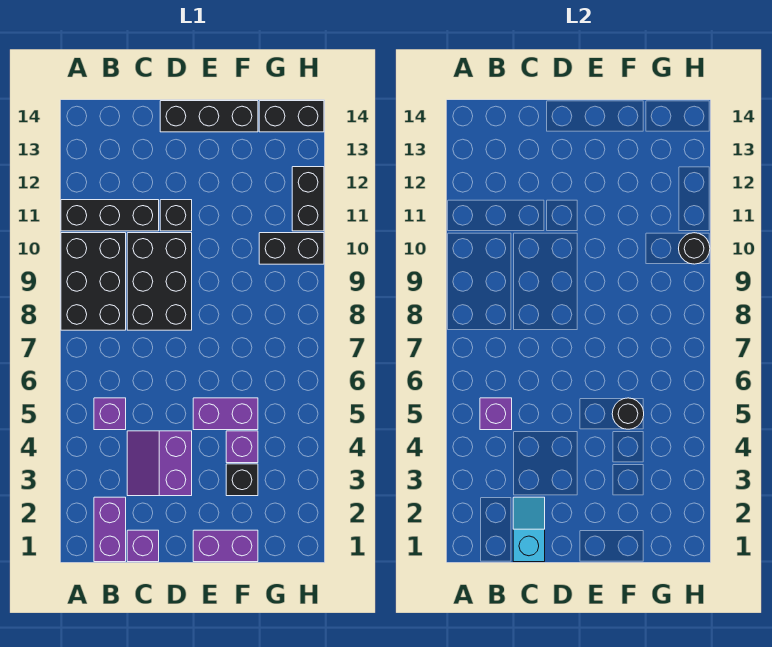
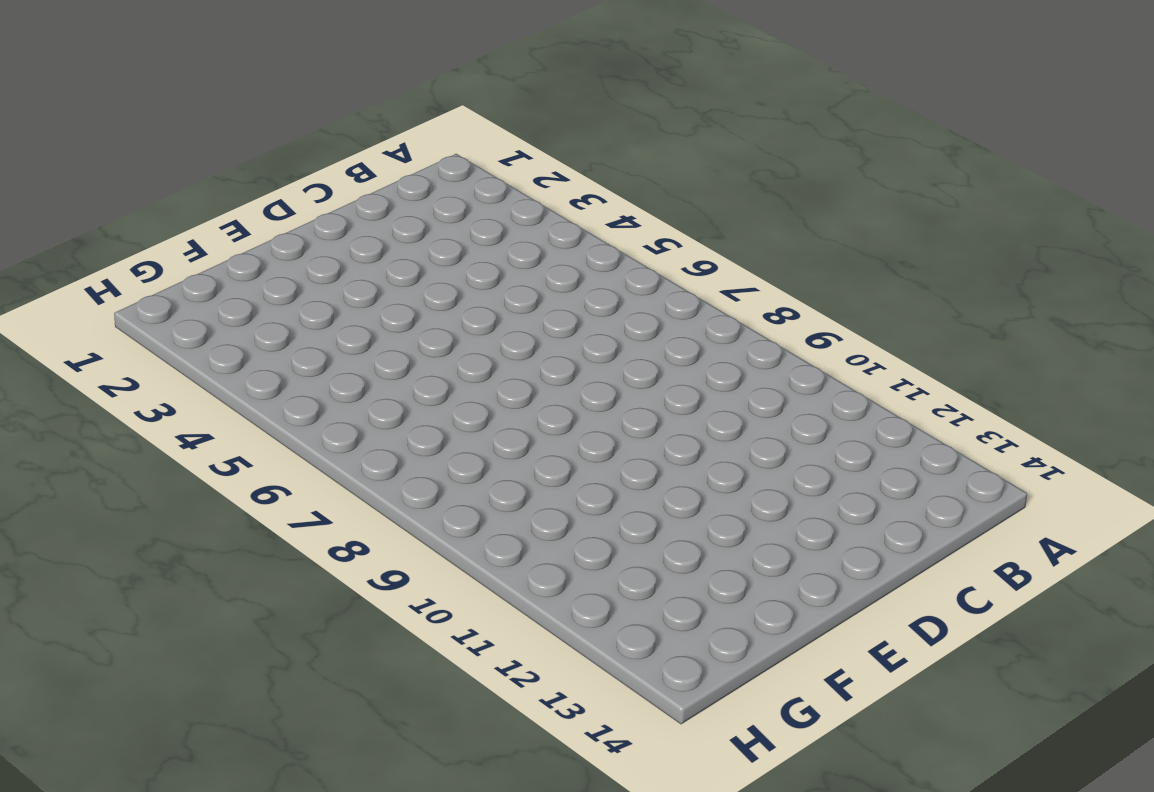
none -> black brick A8:B10 level 1
none -> black brick A11:C11 level 1
none -> purple brick B1:B2 level 1

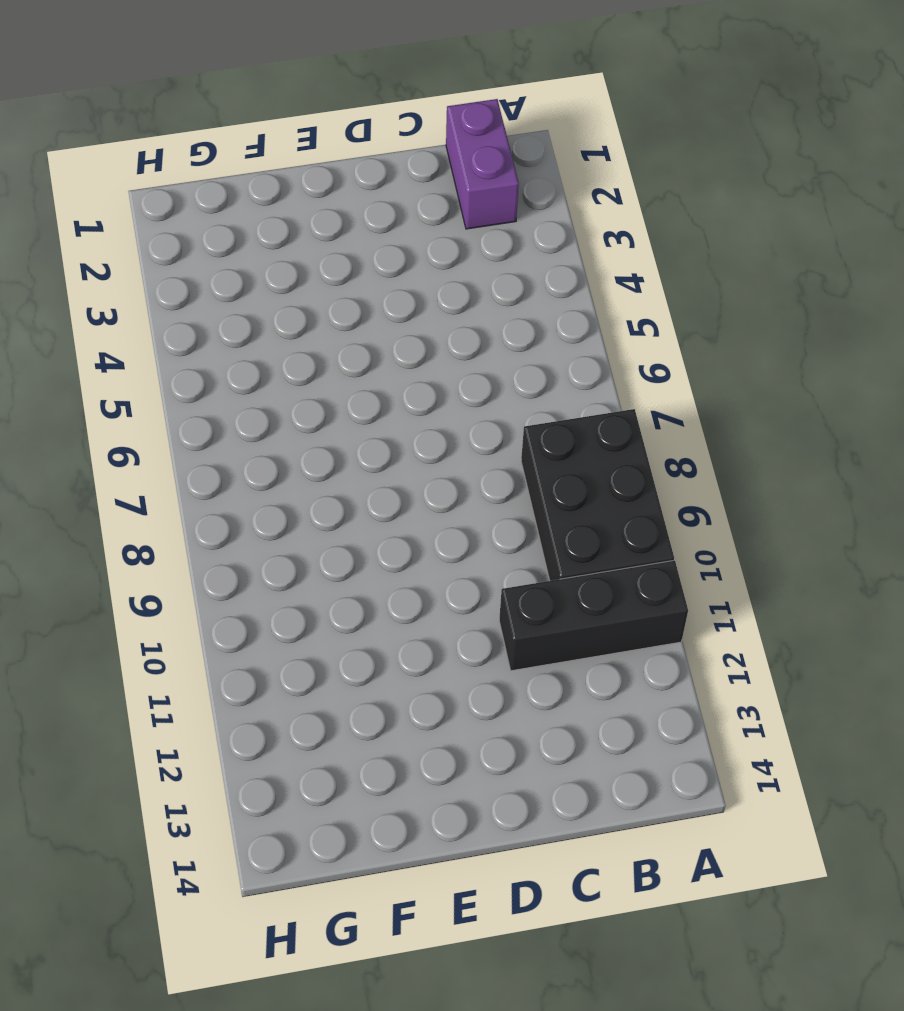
none -> purple brick B5 level 1
none -> purple brick C1 level 1
none -> purple slope C3:D4 level 1 top D

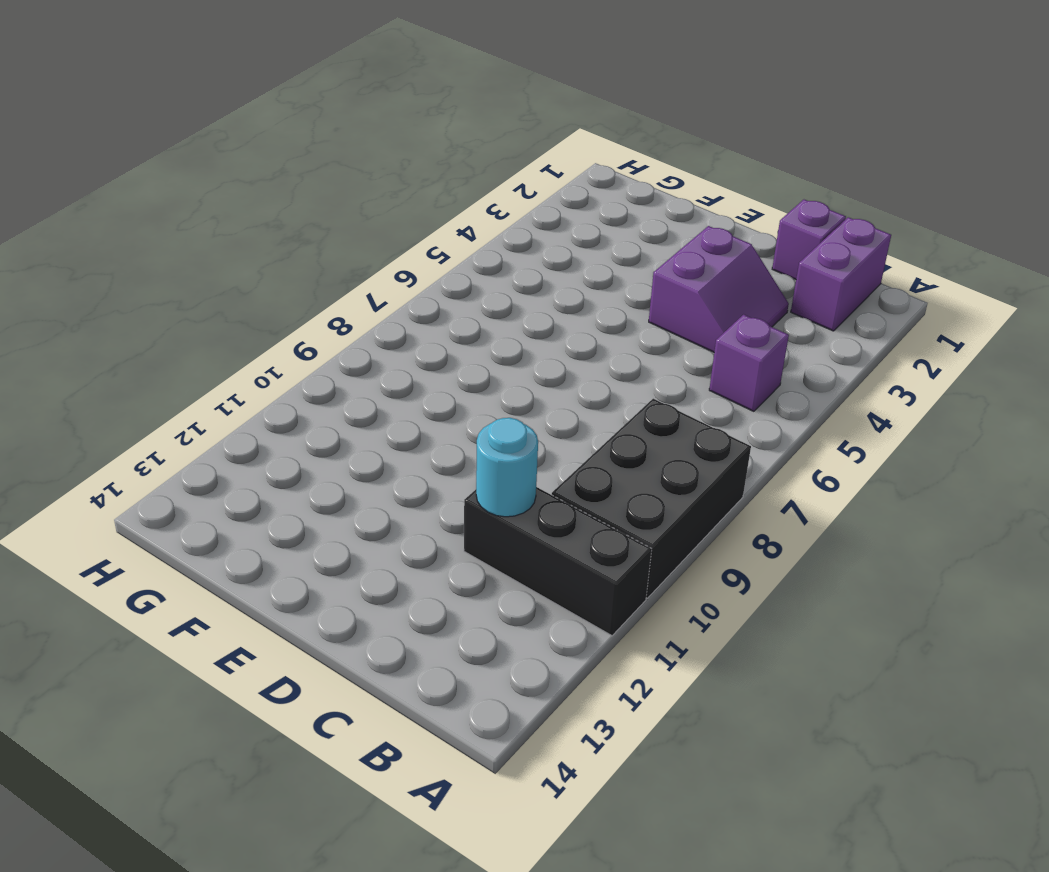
cyan round brick C11 level 2 -> none
none -> black brick C8:D10 level 1
none -> black brick D11 level 1
none -> black brick D14:F14 level 1

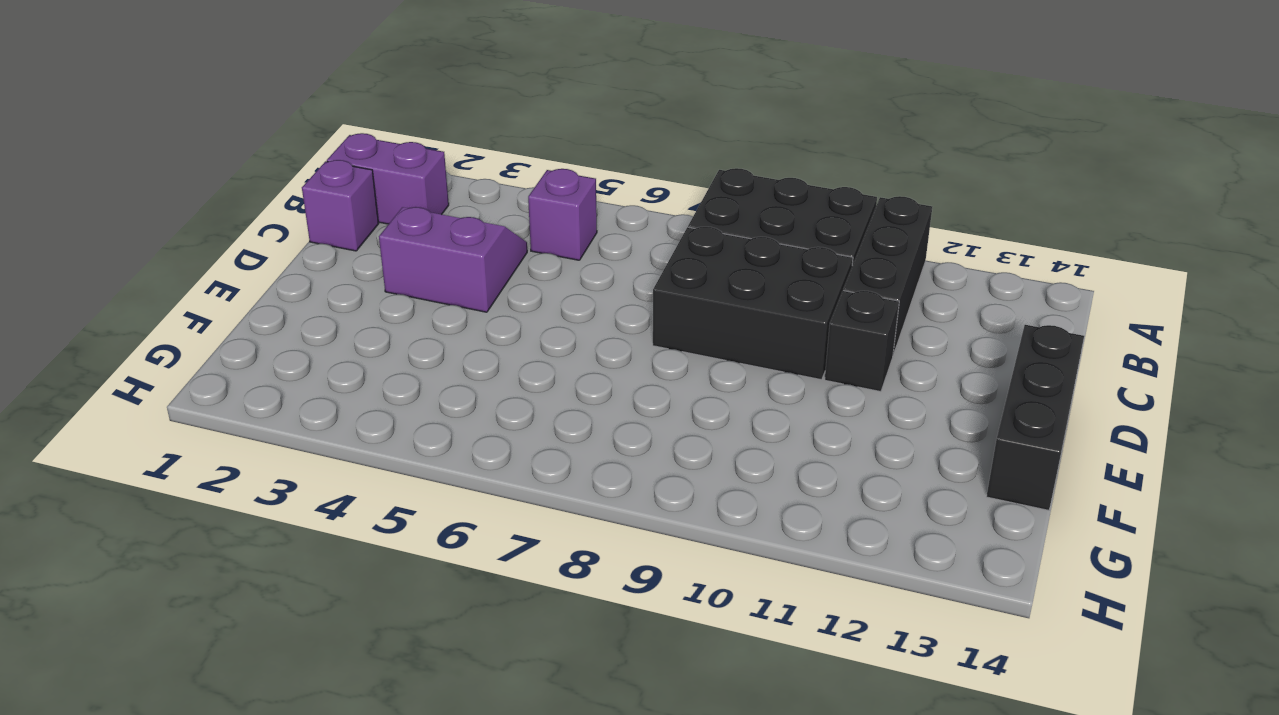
none -> purple brick E1:F1 level 1
none -> purple brick E5:F5 level 1
none -> black brick F3 level 1

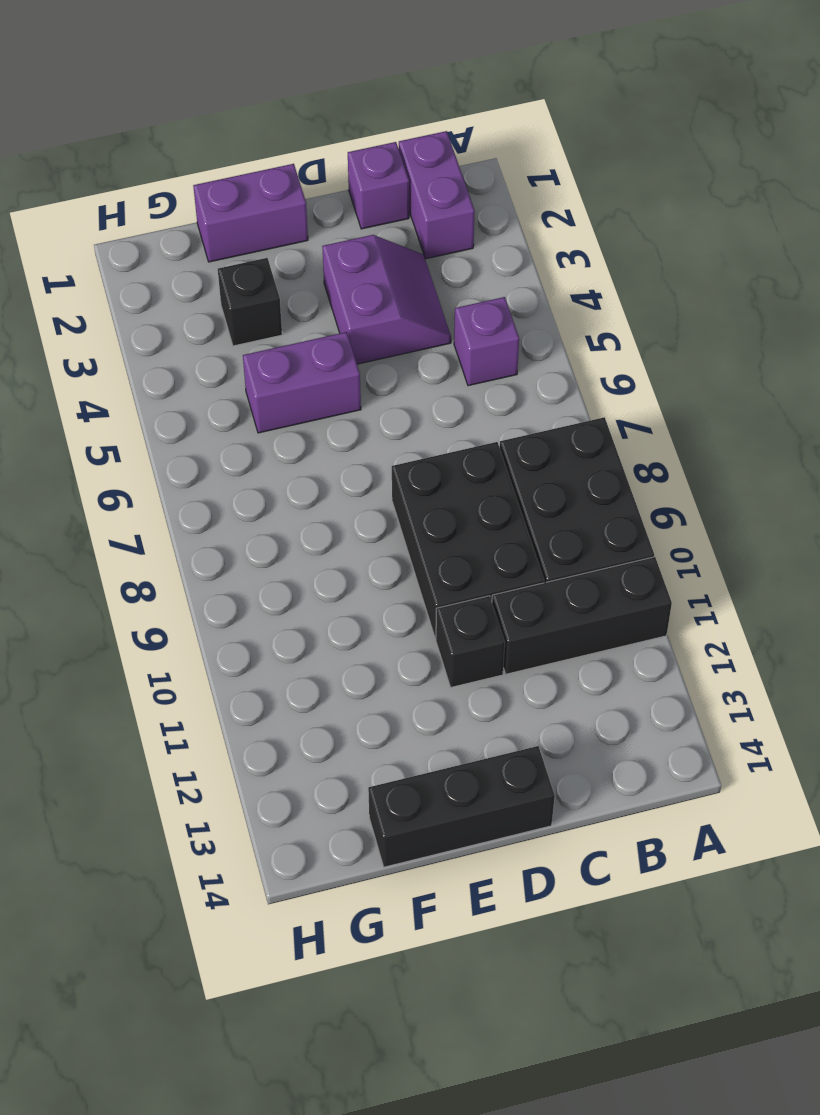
none -> purple brick F4 level 1
none -> black brick G10:H10 level 1
none -> black brick G14:H14 level 1

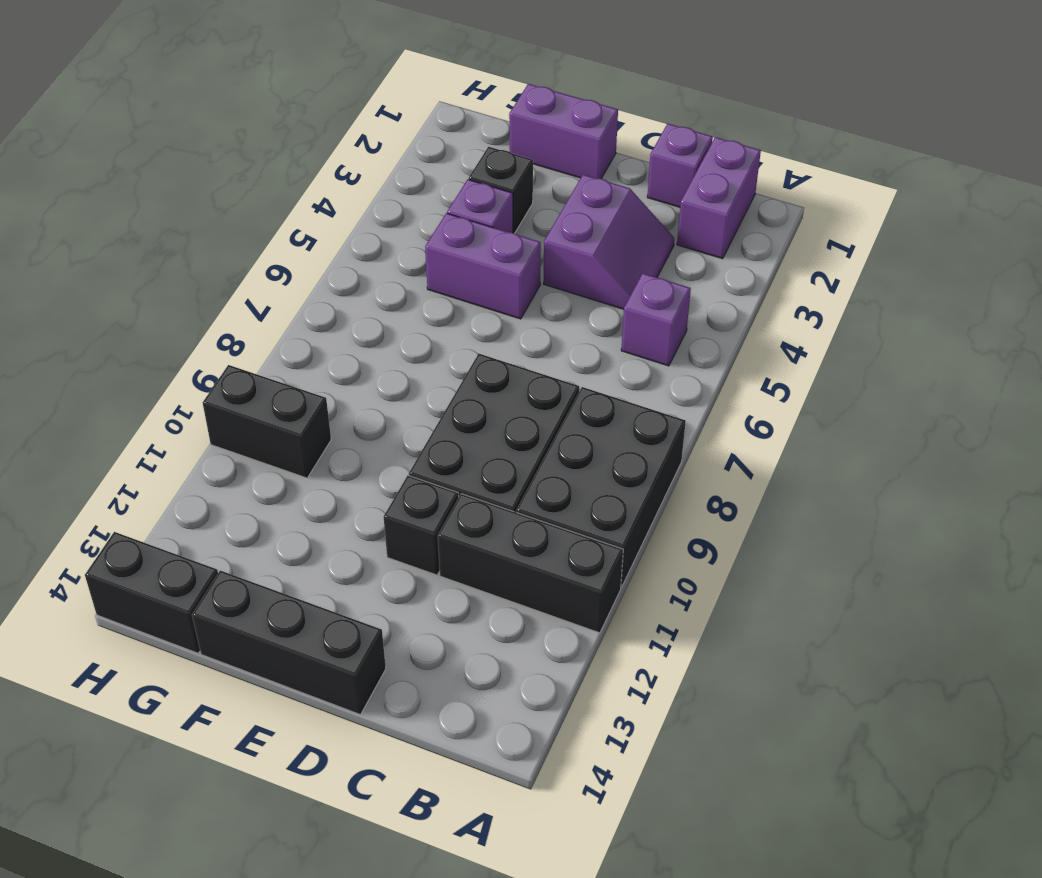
none -> black brick H11:H12 level 1
none -> purple brick B5 level 2
none -> cyan slope C1:C2 level 2 top 1

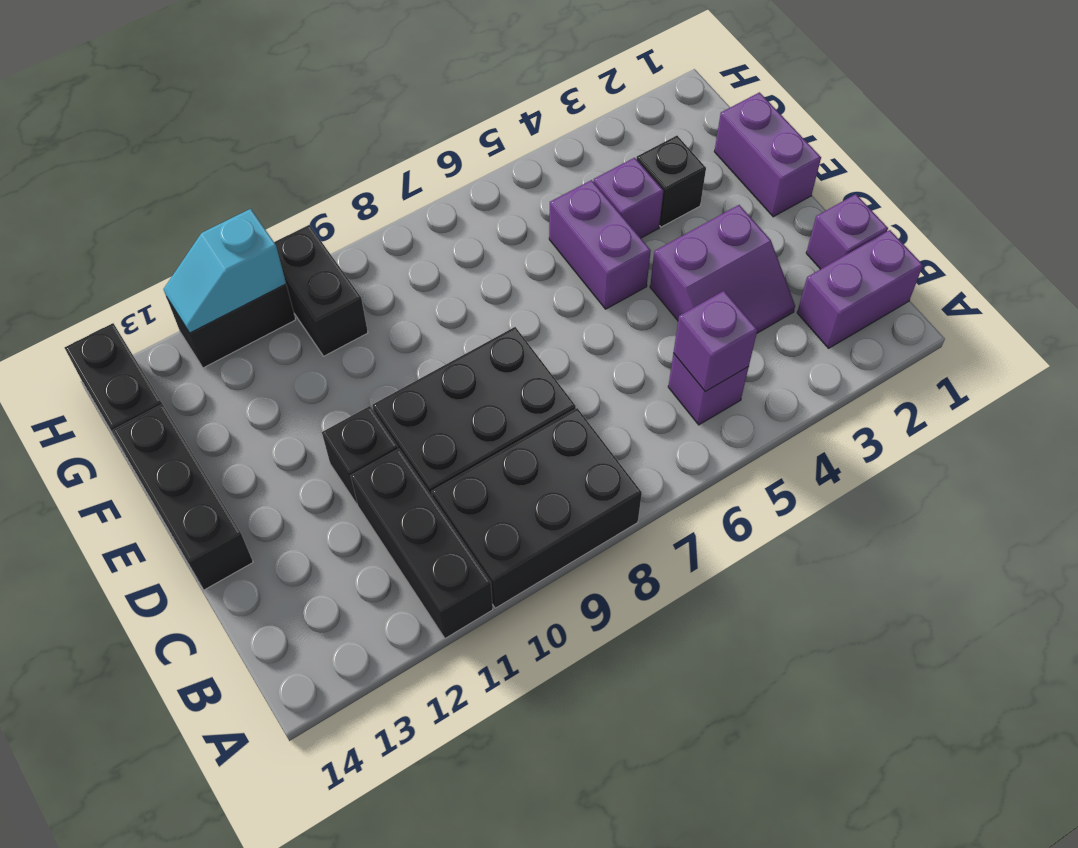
cyan slope H11:H12 level 2 top 11 -> cyan slope C1:C2 level 2 top 1
none -> black round brick F5 level 2
none -> black round brick H10 level 2

